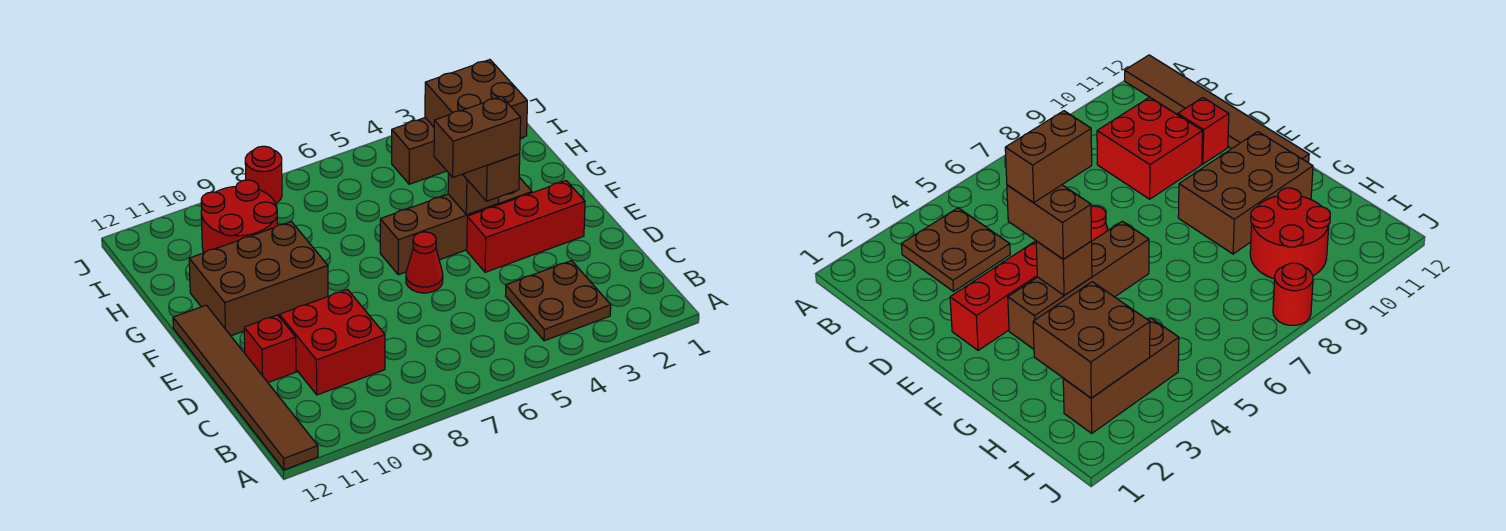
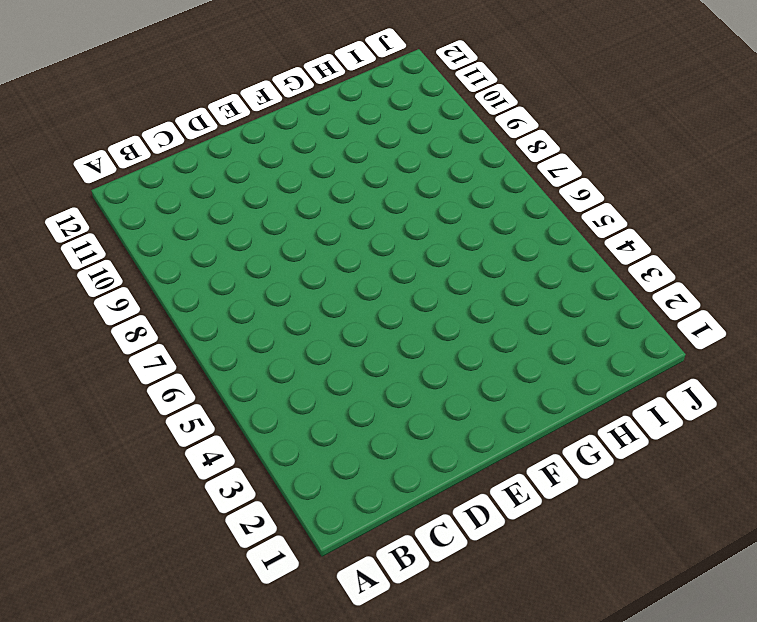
none -> brown tile A12:F12 level 1
none -> brown plate B3:C4 level 1
none -> red brick C9:D10 level 1

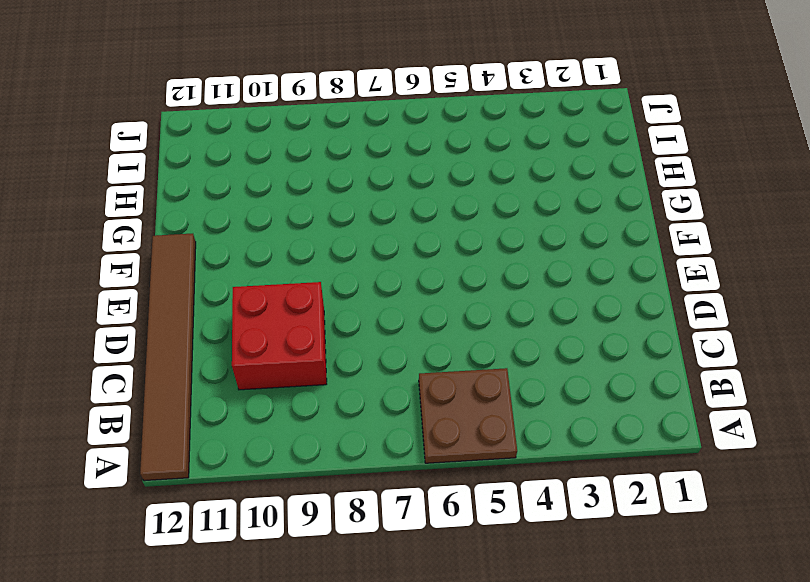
brown plate A5:B6 level 1 -> brown plate B3:C4 level 1
none -> red brick D11 level 1
none -> red brick E2:E4 level 1
none -> red cone E6 level 1

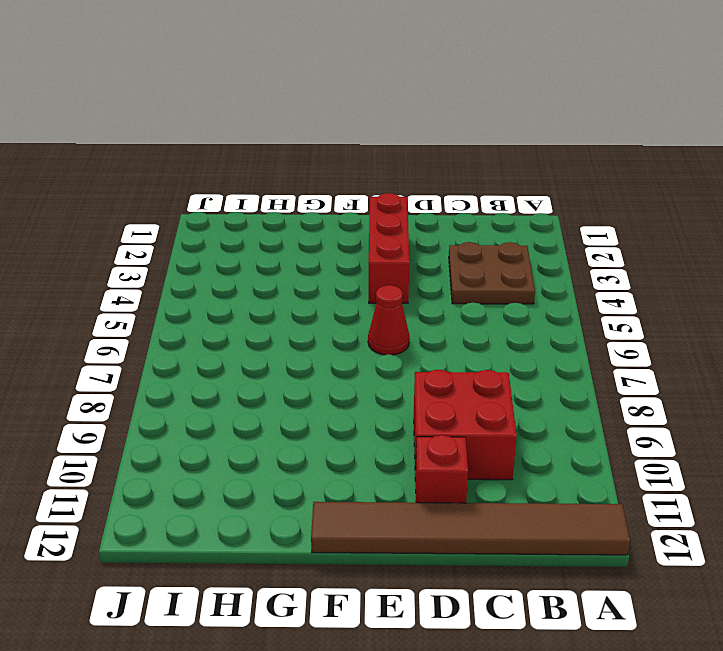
none -> brown brick F3:F6 level 1
none -> brown brick F9:G11 level 1
none -> red round brick H9:I10 level 1

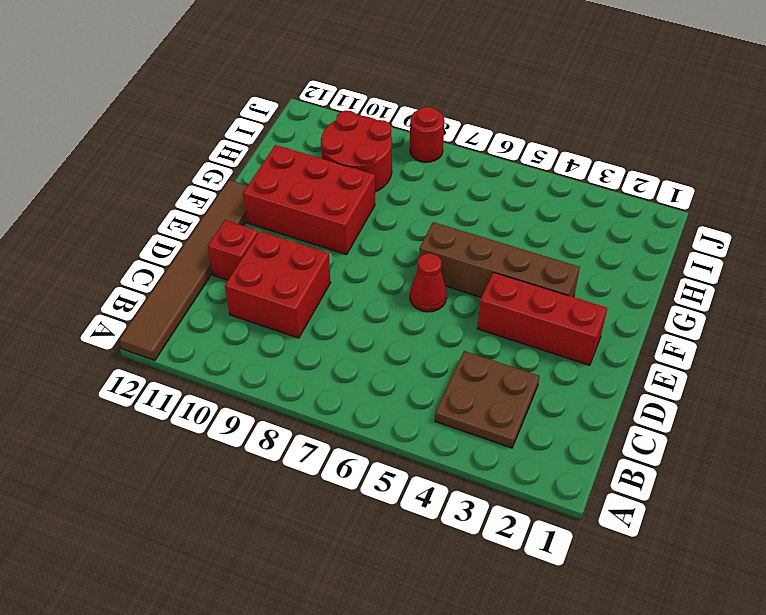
red brick F9:G11 level 1 -> brown brick F9:G11 level 1
none -> brown brick I2:I4 level 1
none -> brown brick F4 level 2
none -> brown brick H2:I3 level 2

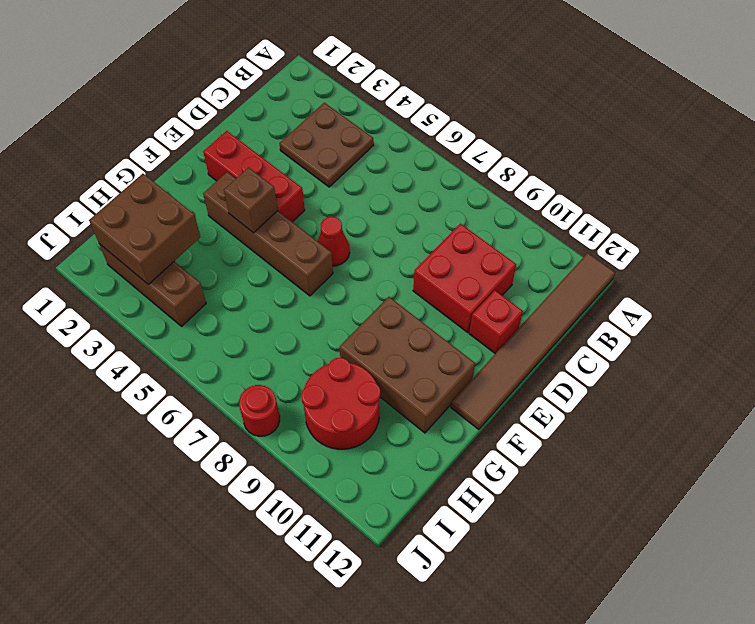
none -> brown brick E4:F4 level 3
none -> brown brick E4:E5 level 4

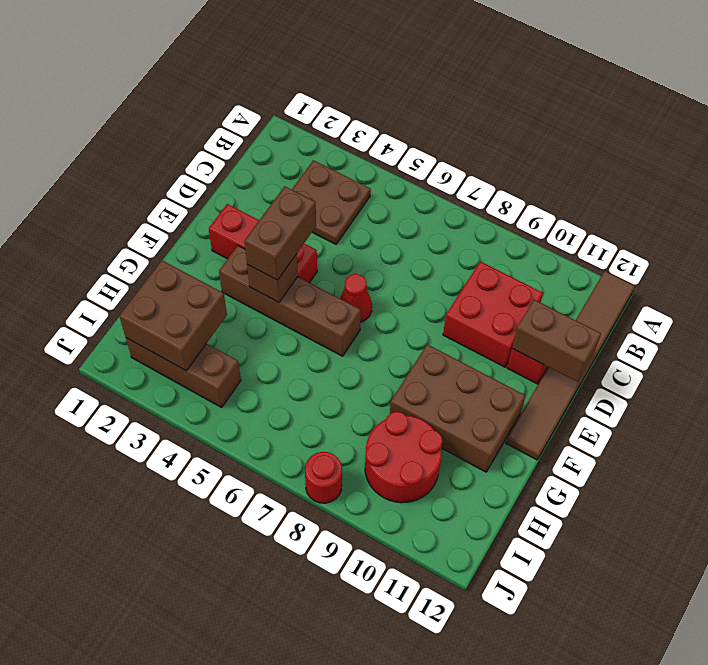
brown brick D11:D12 level 2 -> brown brick E4:E5 level 4

